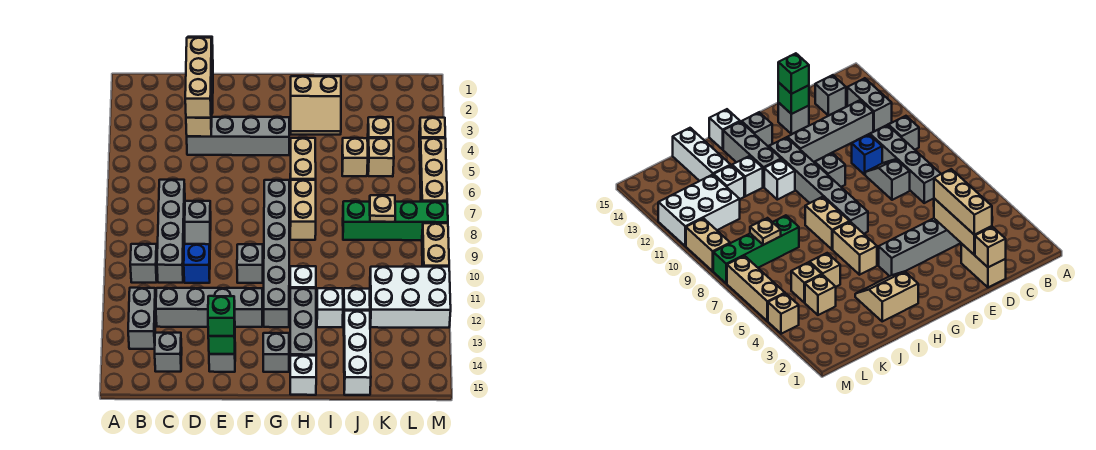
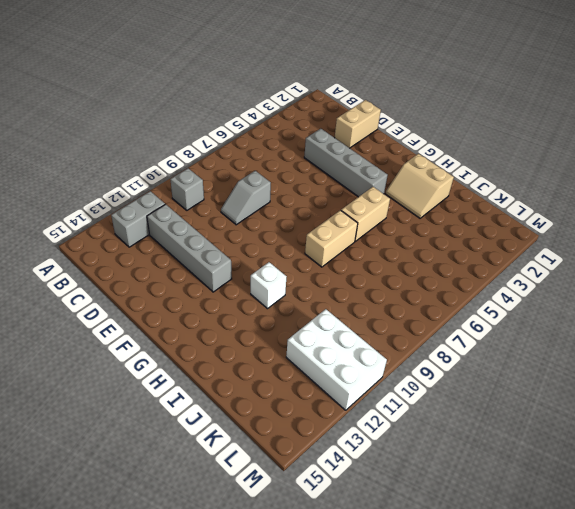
none -> grey brick C7:C10 level 1
none -> grey brick C14 level 1
none -> blue brick D10 level 1
none -> grey brick E14 level 1

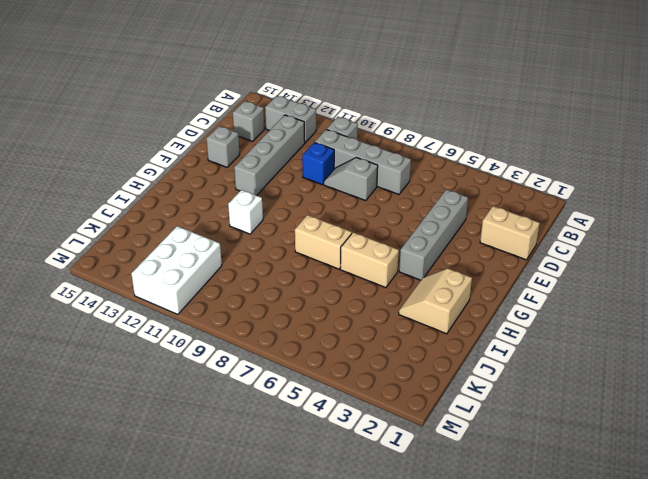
none -> grey brick F10 level 1
none -> grey brick G7:G12 level 1
none -> grey brick G14 level 1
none -> grey brick H12:H14 level 1

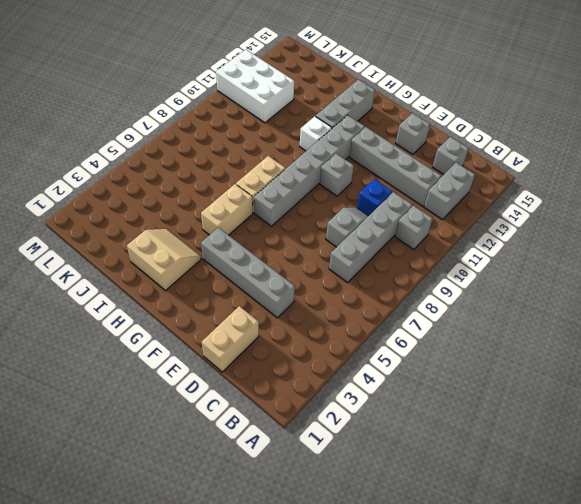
none -> grey brick G14 level 1
none -> white brick H15 level 1
none -> white brick I12 level 1
none -> tan brick J5 level 1

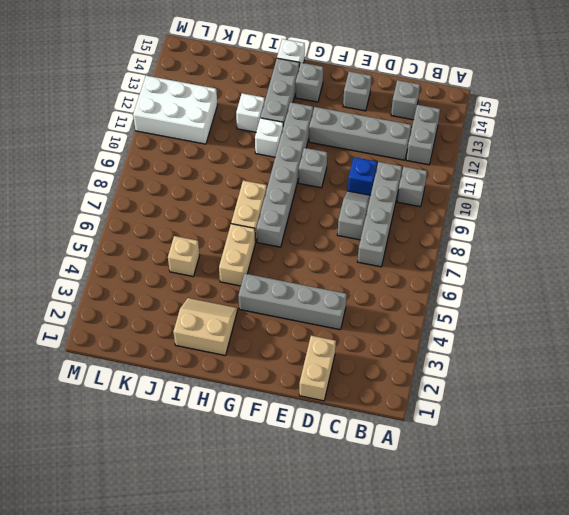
none -> green brick J8:M8 level 1
none -> white brick J12 level 1
none -> white brick J13:J15 level 1
none -> tan brick K4 level 1

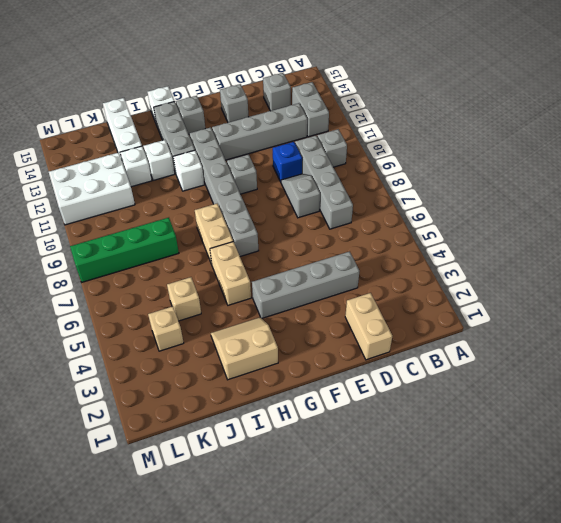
none -> tan brick K5 level 1
none -> tan brick M4 level 1
none -> tan brick M5:M7 level 1
none -> tan brick M9:M10 level 1

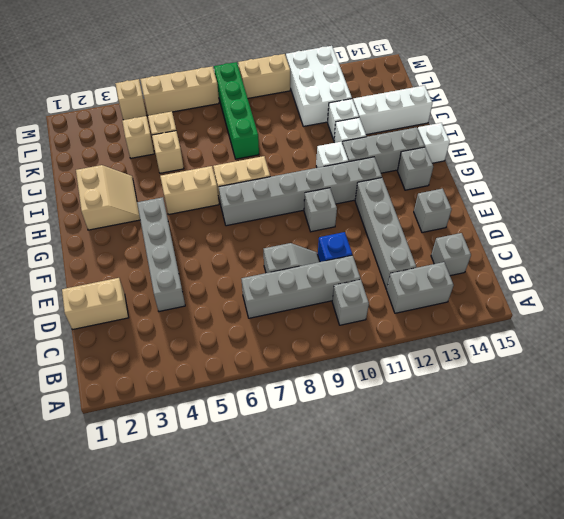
none -> tan brick D1 level 2
none -> tan brick D2:D4 level 2
none -> green brick E14 level 2
none -> tan plate K8 level 2

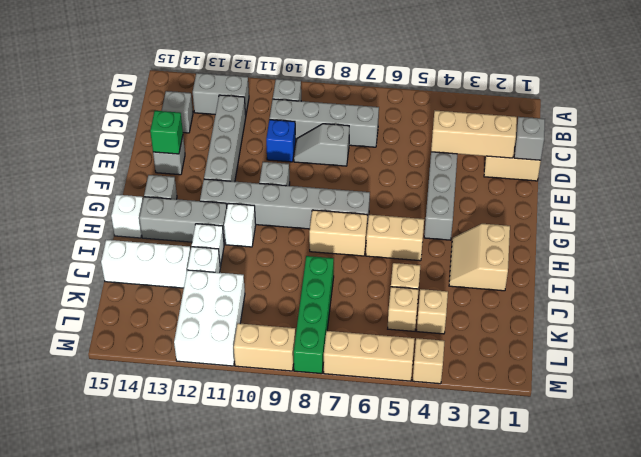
grey brick D1 level 2 -> tan brick D1 level 2
none -> tan plate K8 level 2
none -> tan brick D2:D4 level 3
none -> green brick E14 level 3

